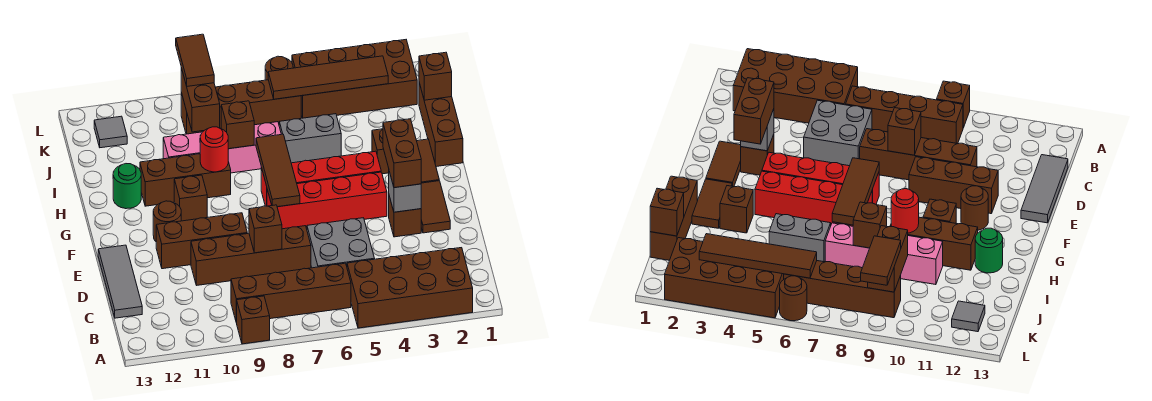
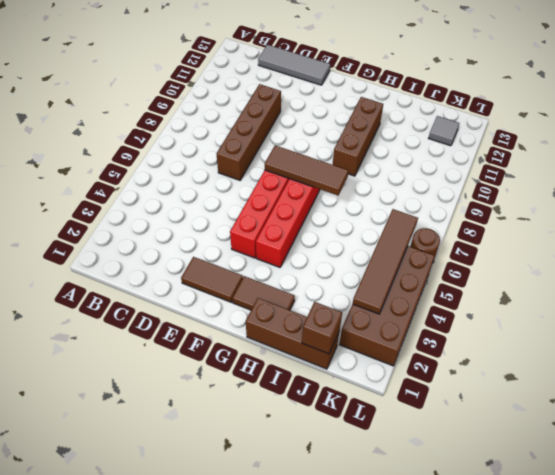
none -> brown brick A2:B5 level 1
none -> brown brick A9 level 1
none -> brown brick B6:B9 level 1
none -> grey brick C5:D6 level 1

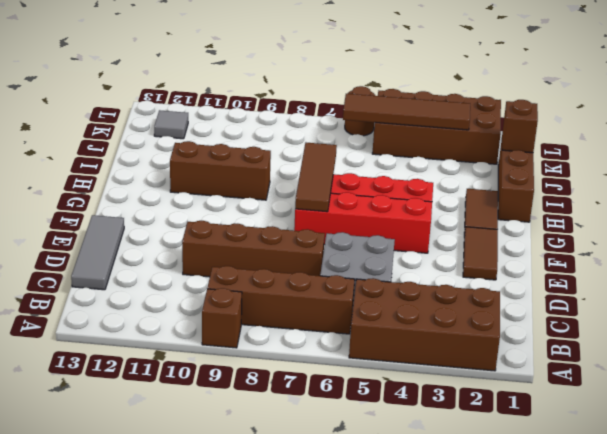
none -> brown brick E3 level 1
none -> brown brick E9:E11 level 1
none -> brown round brick F11 level 1
none -> brown brick G10 level 1

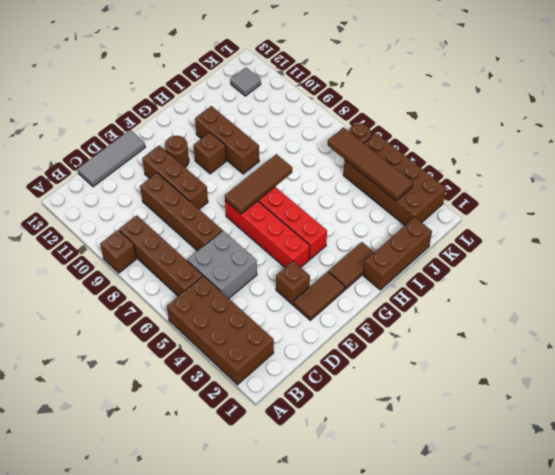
none -> brown brick H3 level 1
none -> green round brick H12 level 1
none -> grey brick I5:I6 level 1
none -> pink brick I7:I10 level 1

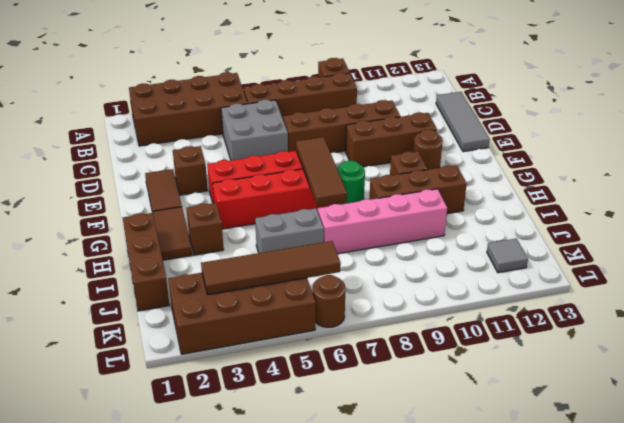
green round brick G8 level 1 -> green round brick H12 level 1
none -> brown brick K6:K9 level 1
none -> brown brick D8 level 2
none -> grey brick E3 level 2
none -> red round brick H9 level 2

